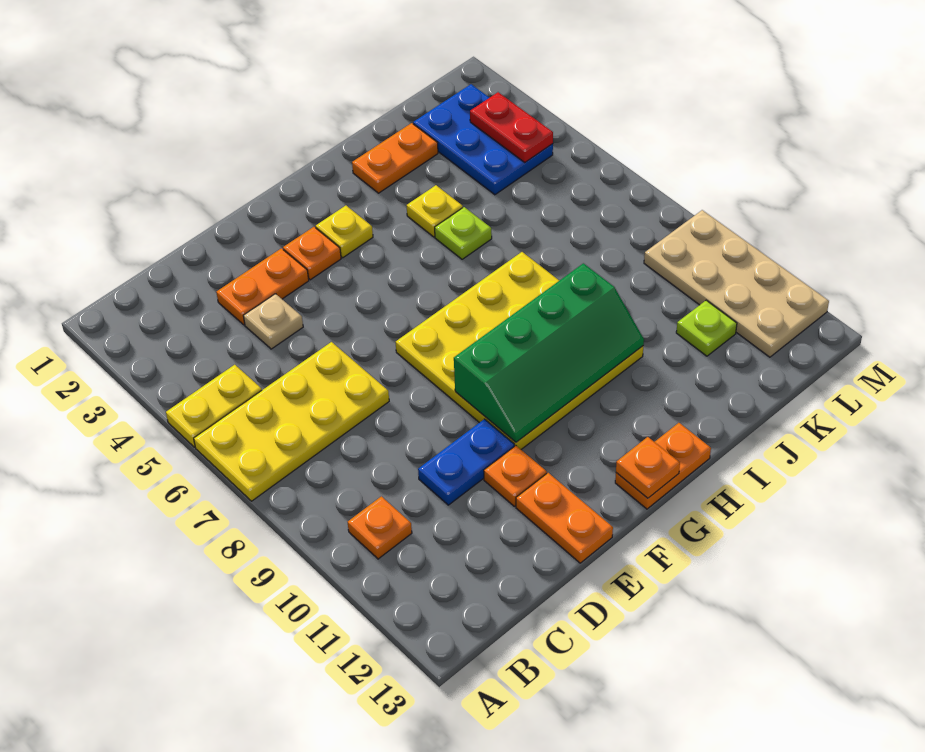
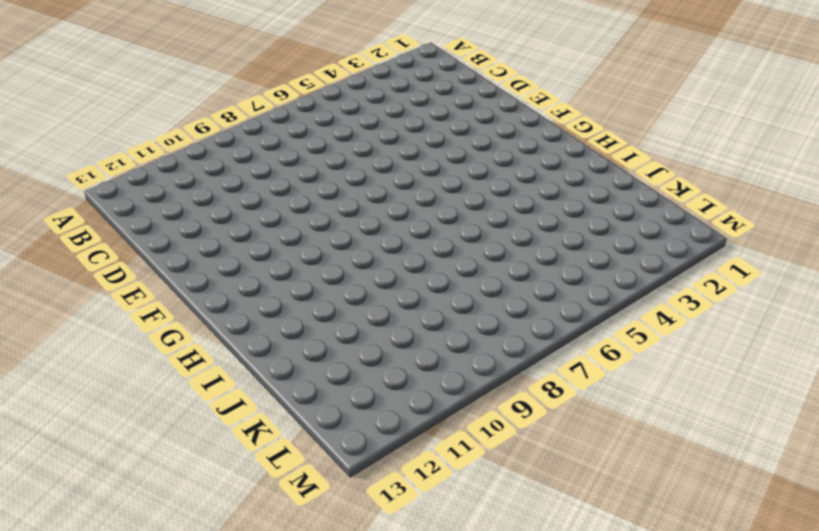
none -> yellow plate A5:B5 level 1
none -> yellow plate A6:D7 level 1
none -> orange plate B10 level 1

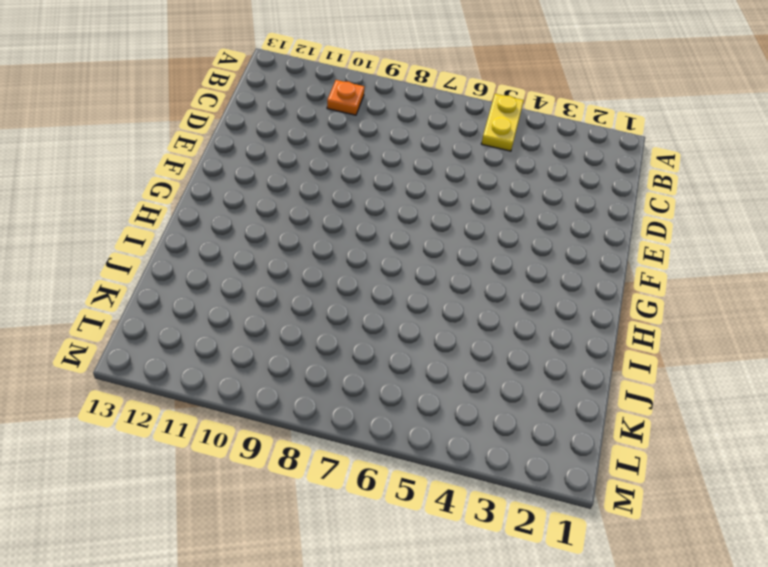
none -> yellow plate A6:D7 level 1
none -> orange plate D3:E3 level 1
none -> tan plate D4 level 1

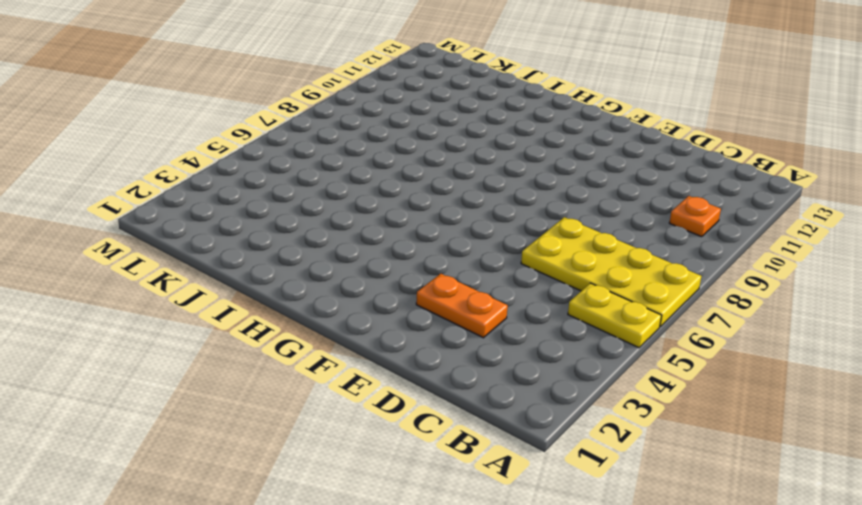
none -> tan plate D4 level 1
none -> blue plate D10:E10 level 1
none -> orange plate E11 level 1

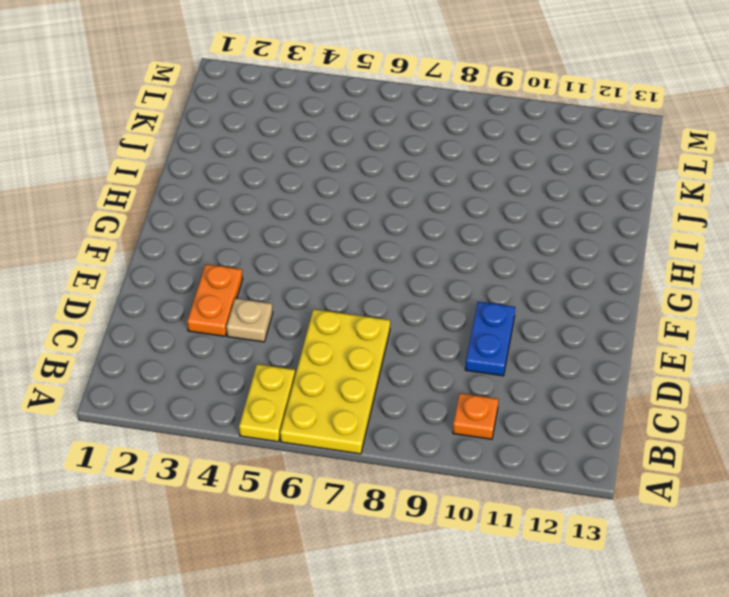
none -> orange plate E11 level 1
none -> orange plate E12:E13 level 1
none -> orange plate F3 level 1

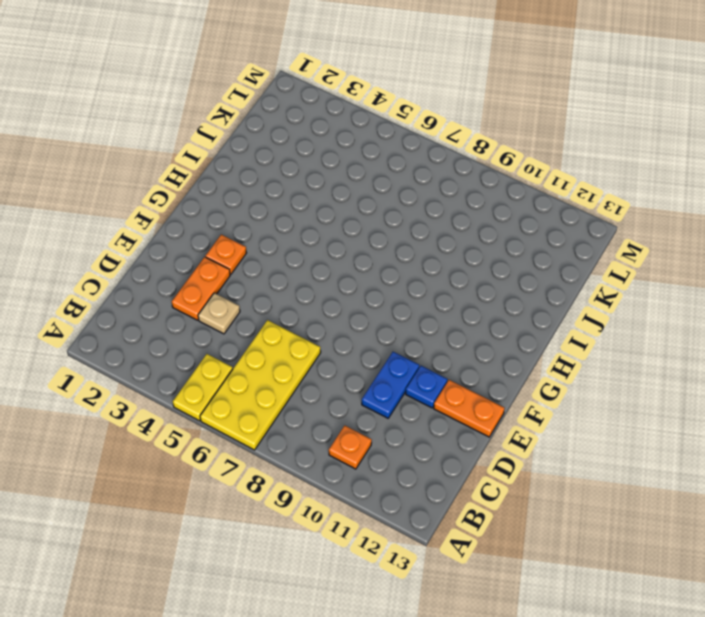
blue plate E11 level 1 -> orange plate E11 level 1
none -> yellow plate F7:I10 level 1
none -> yellow plate G3 level 1
none -> orange plate G13:H13 level 1

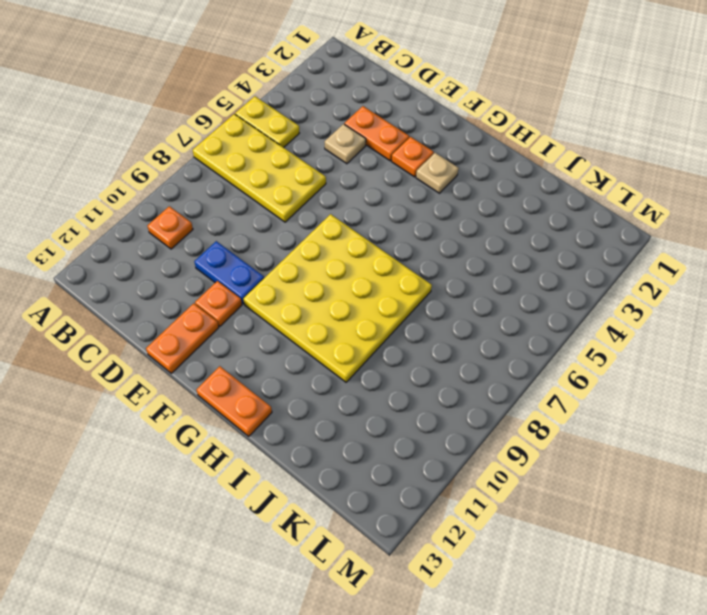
tan plate G3 level 1 -> yellow plate G3 level 1
none -> orange plate I2:J2 level 1
none -> yellow plate I4 level 1
none -> lime plate I5 level 1

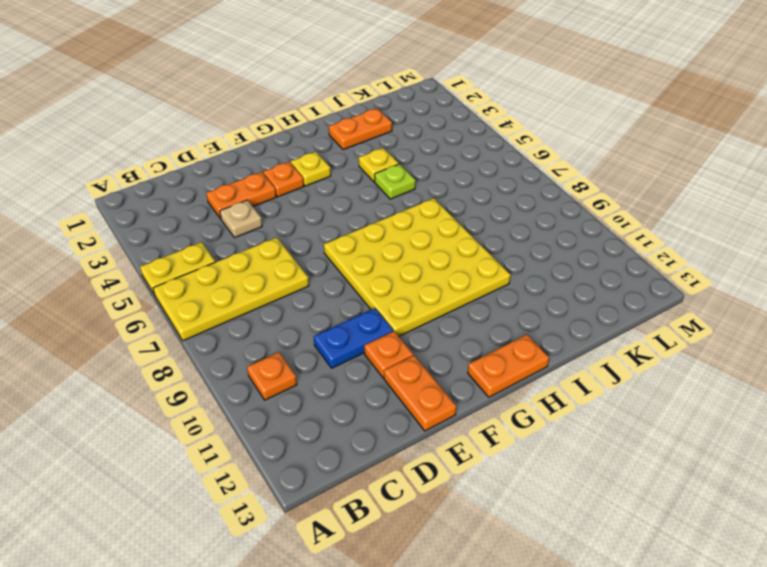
none -> blue plate K2:L4 level 1
none -> lime plate K11 level 1
none -> tan plate L9:M12 level 1

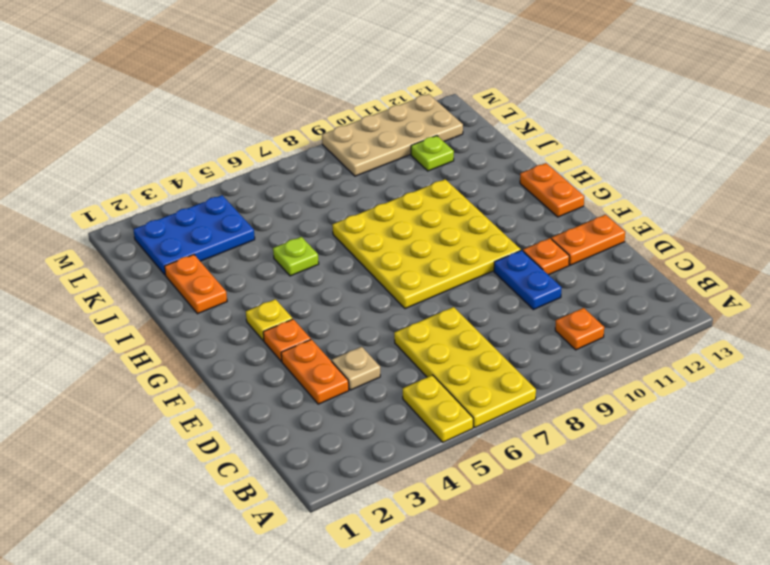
none -> yellow plate I4 level 1
none -> green slope F9:I10 level 2 top 9
none -> orange plate G13 level 2

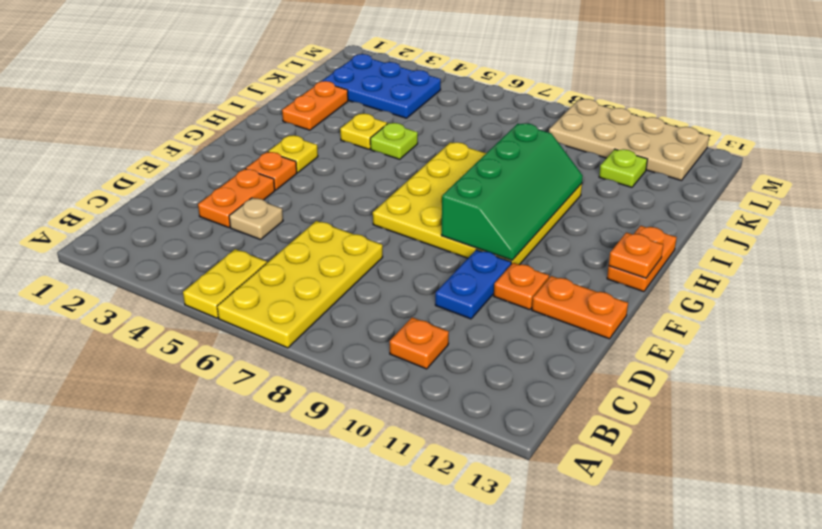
none -> red plate L3:L4 level 2

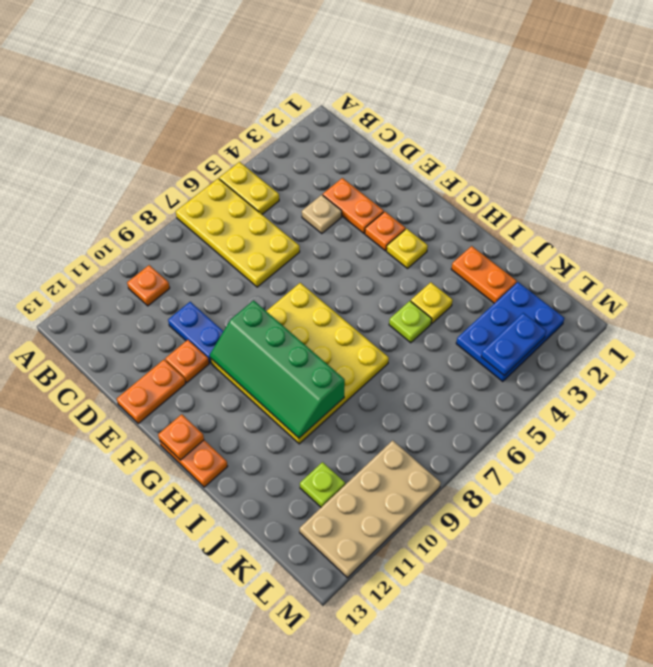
blue plate L3:L4 level 2 -> red plate L3:L4 level 2

